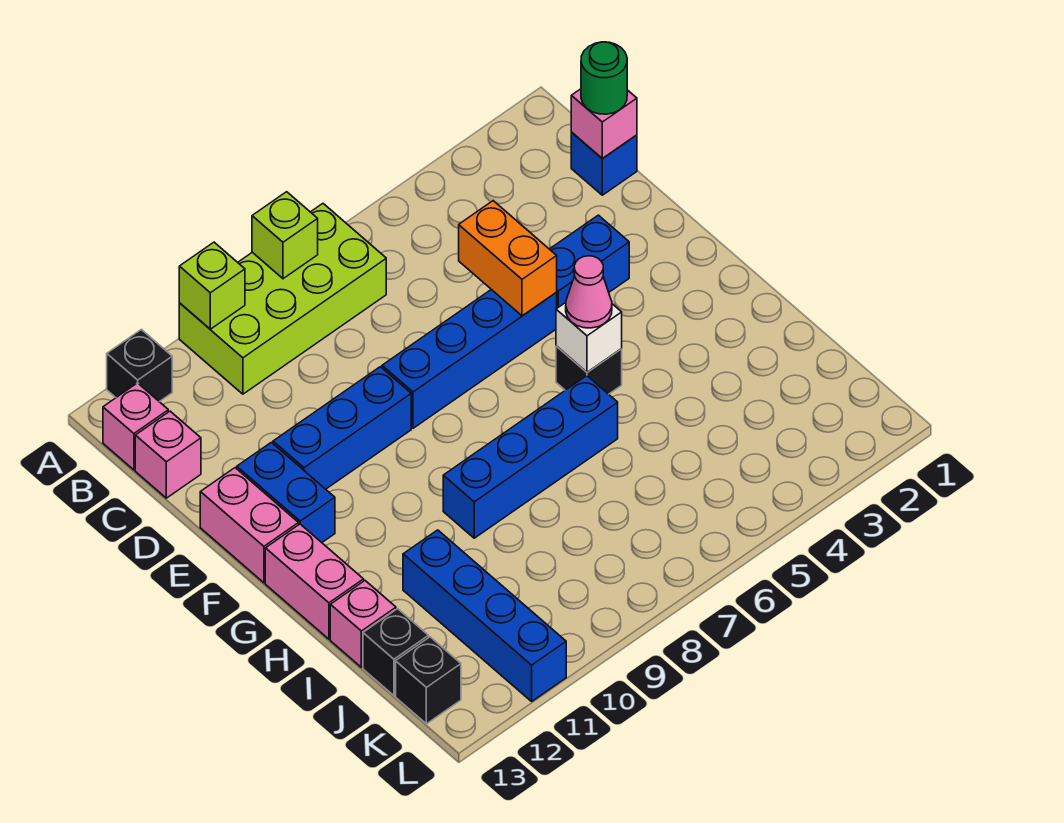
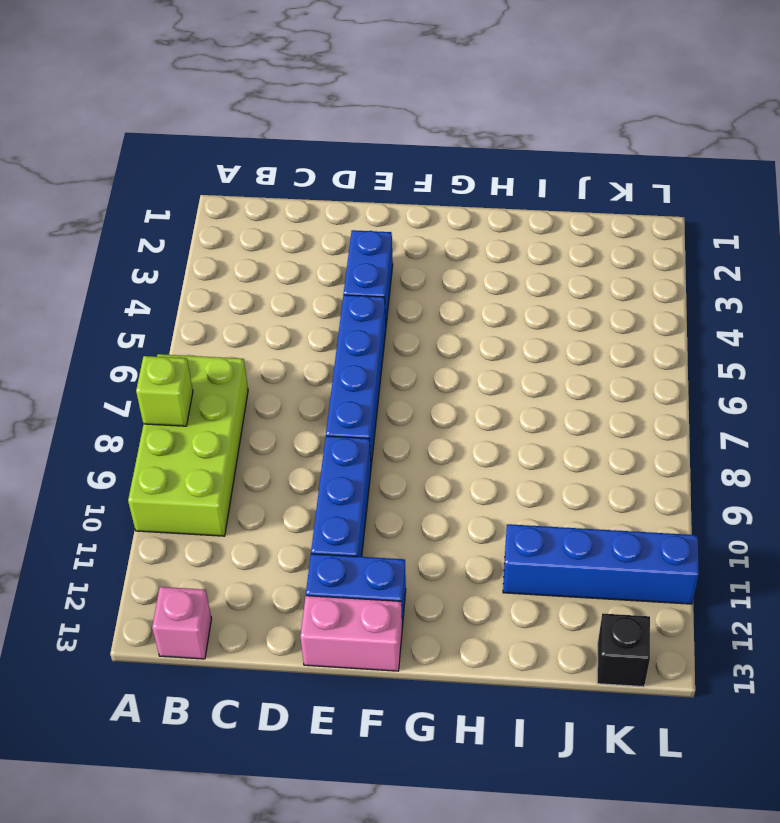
none -> black brick A12 level 1
none -> blue brick C1 level 1
none -> pink brick C13 level 1

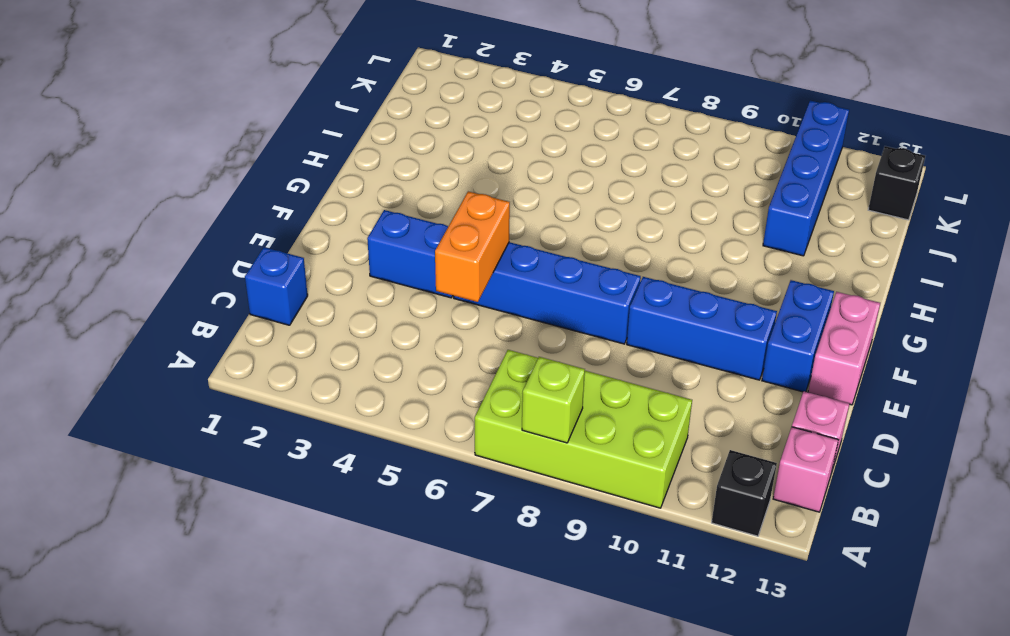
none -> black brick G5 level 1
none -> pink brick G13:H13 level 1
none -> blue brick H6:H9 level 1

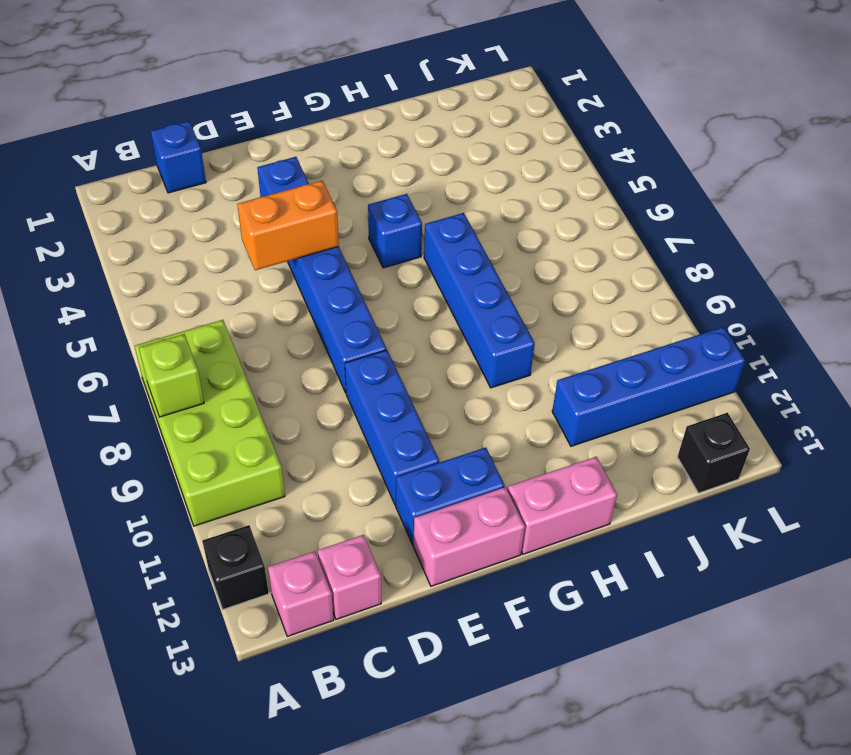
blue brick G5 level 1 -> black brick G5 level 1
none -> pink brick I13 level 1
none -> black brick J13 level 1
none -> lime brick A10 level 2

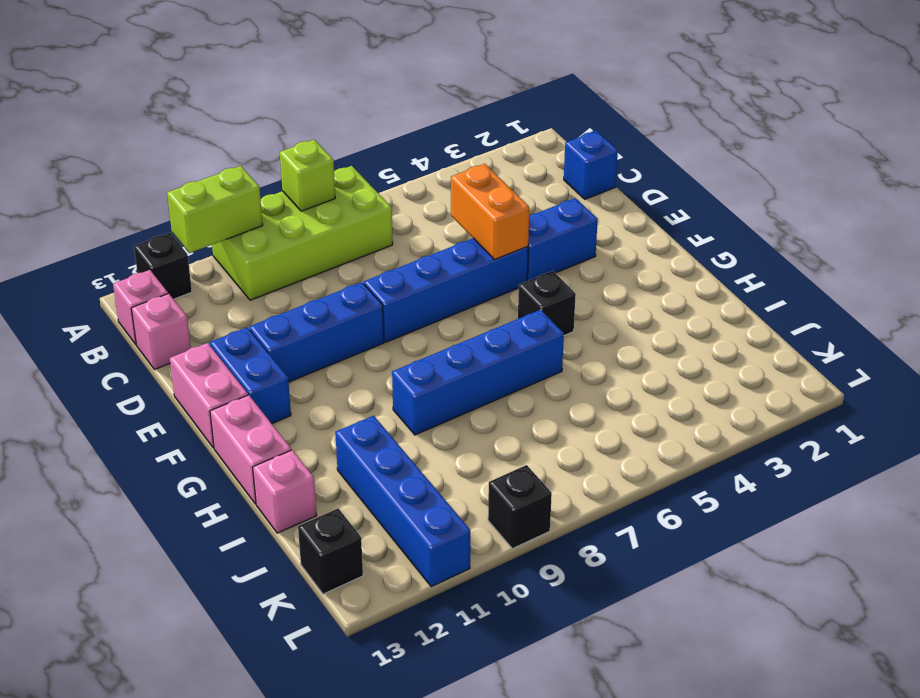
lime brick A10:A11 level 2 -> lime brick A10 level 2
black brick L9 level 1 -> black brick J13 level 1
none -> pink brick C1 level 2
none -> white brick G5 level 2
none -> green round brick C1 level 3

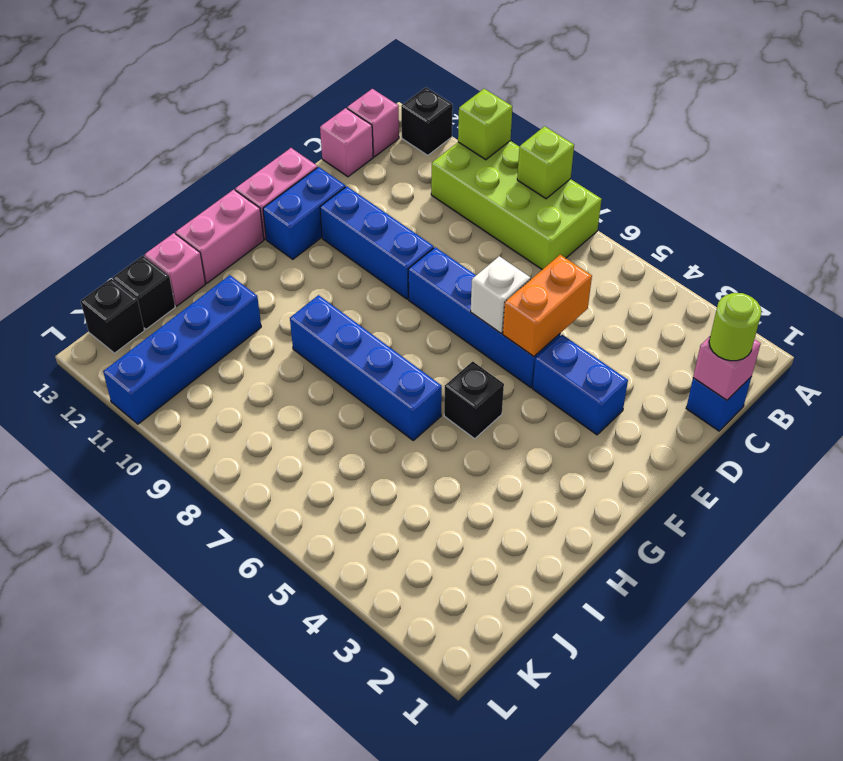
lime round brick C1 level 3 -> green round brick C1 level 3
white brick E6 level 2 -> white brick G5 level 2
none -> pink cone G5 level 3

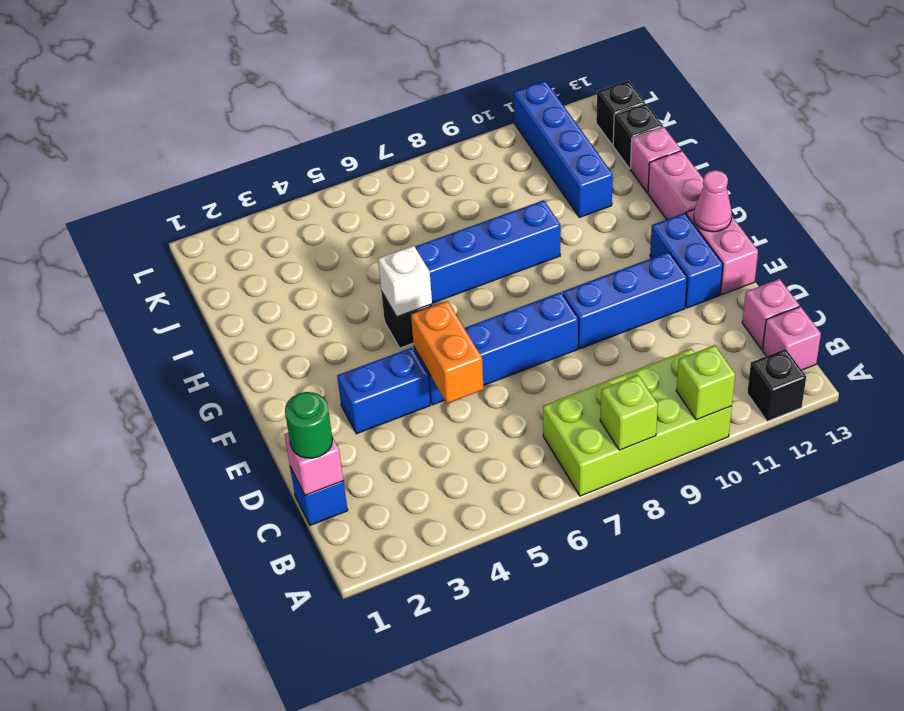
pink cone F13 level 2 -> pink cone G5 level 3

